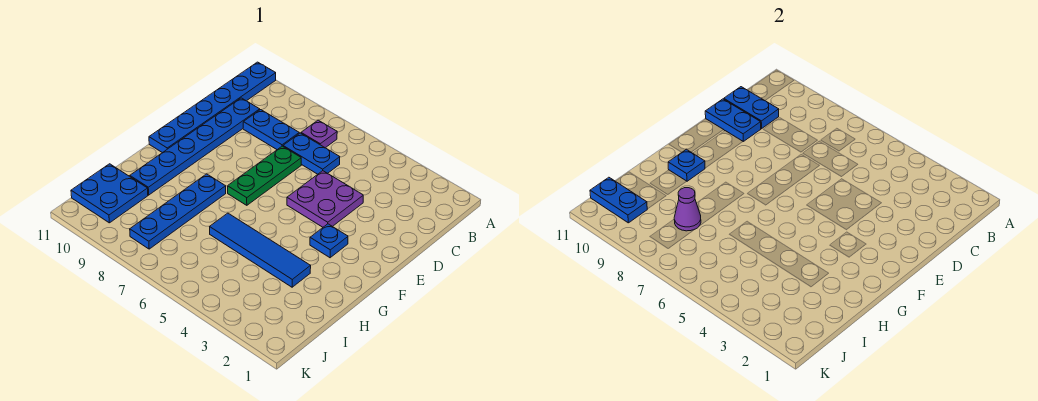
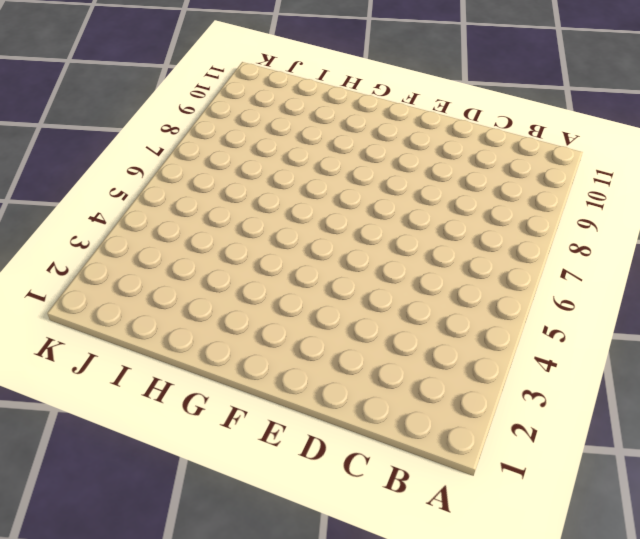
none -> blue plate A11:F11 level 1
none -> purple plate B7 level 1
none -> blue plate C6:C7 level 1

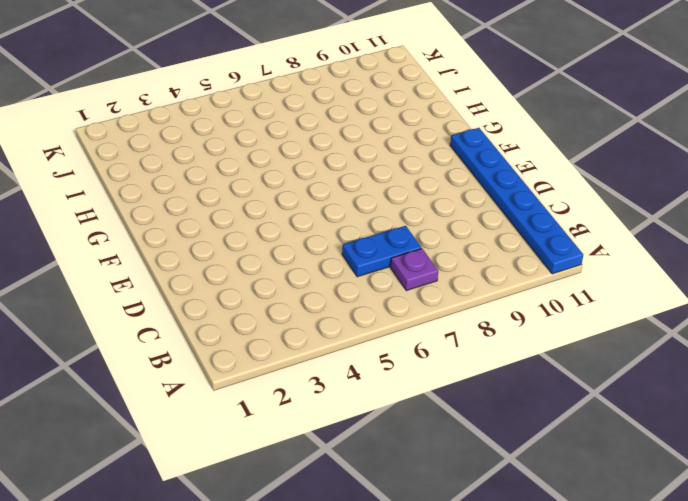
none -> blue plate C8:C9 level 1
none -> blue plate C10:H10 level 1
none -> purple plate D4:E5 level 1

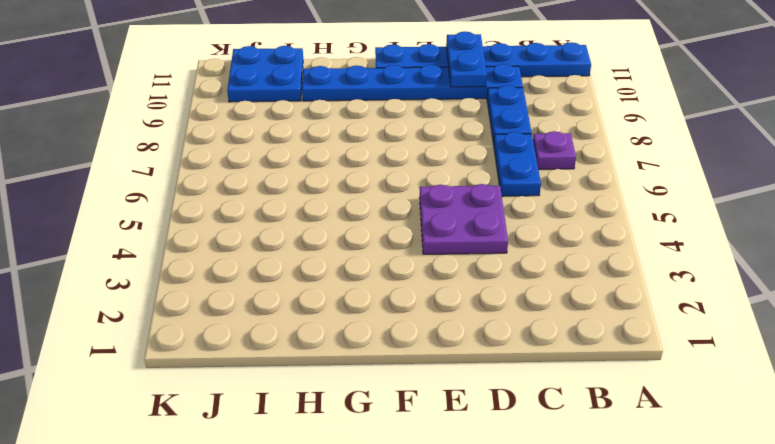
none -> green plate D7:F7 level 1
none -> blue plate F3 level 1
none -> blue plate G8:J8 level 1

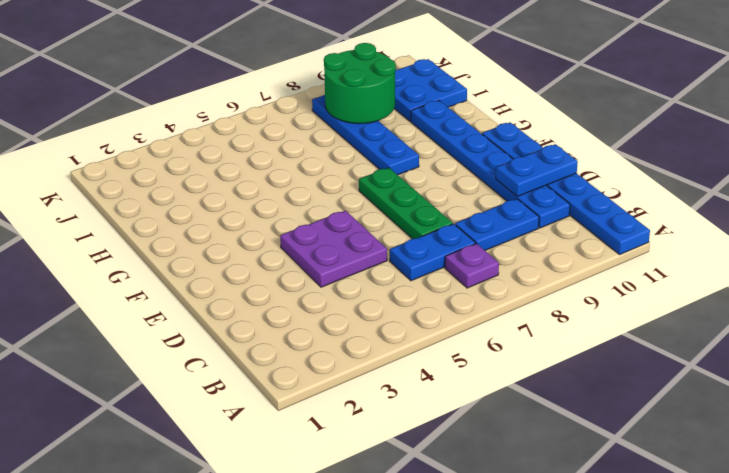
green round brick I8:J9 level 2 -> purple cone I8 level 2
none -> blue plate F3 level 1
none -> blue tile H3:H6 level 1
none -> blue plate C10:C11 level 2

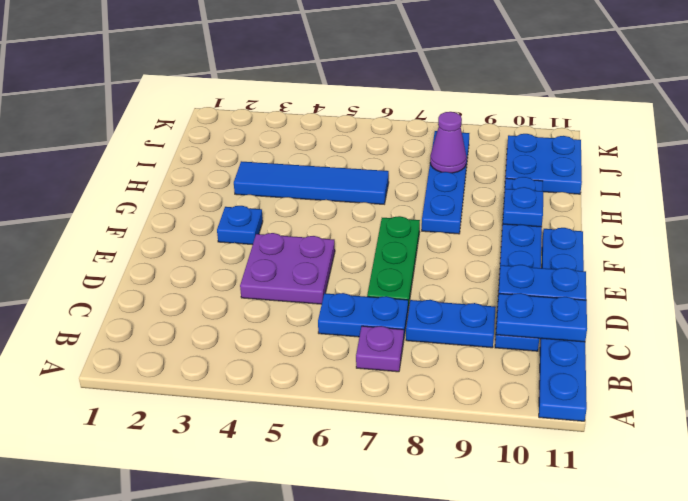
none -> blue plate J10:J11 level 2

